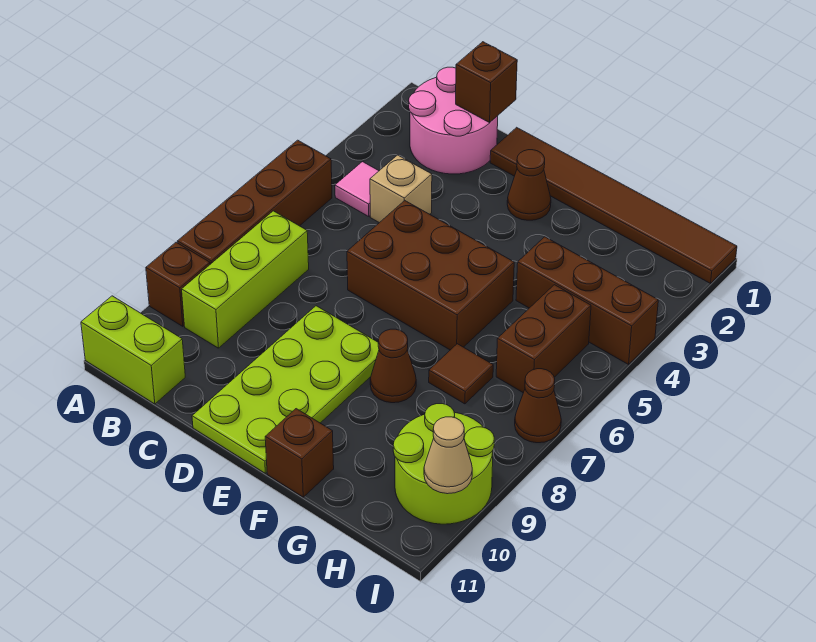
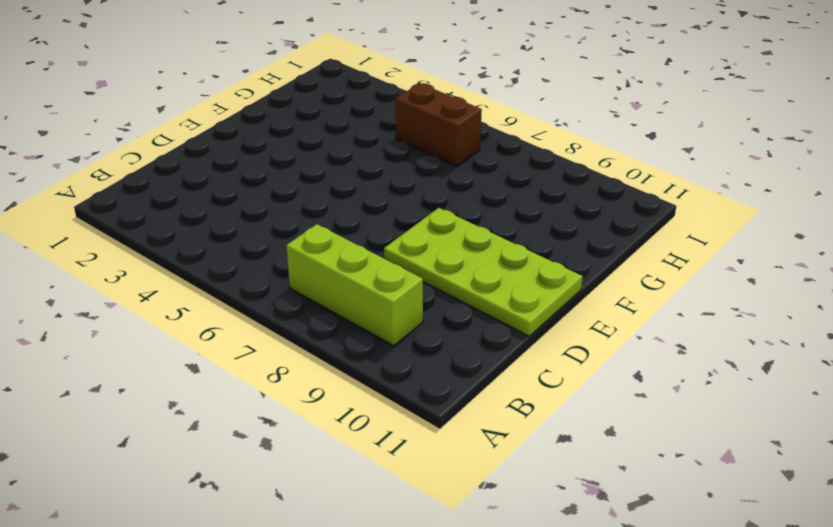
none -> brown brick A5:A8 level 1
none -> brown brick A9 level 1
none -> lime brick A11:B11 level 1

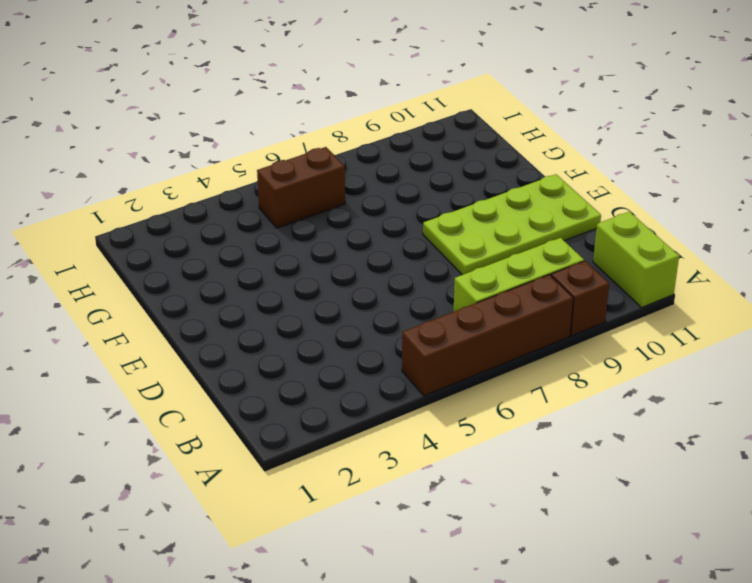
none -> pink round brick B1:C2 level 1
none -> pink tile B4 level 1
none -> tan brick C4 level 1

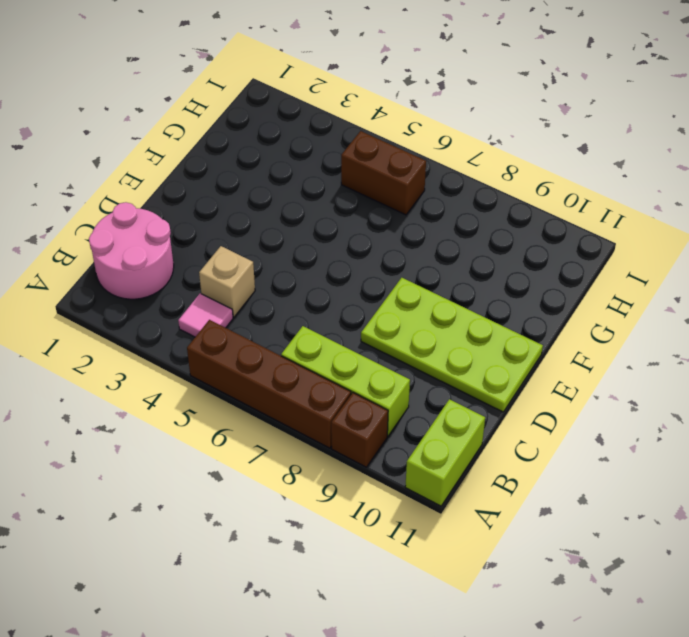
none -> brown tile D1:I1 level 1
none -> brown brick D5:F6 level 1
none -> brown cone E2 level 1

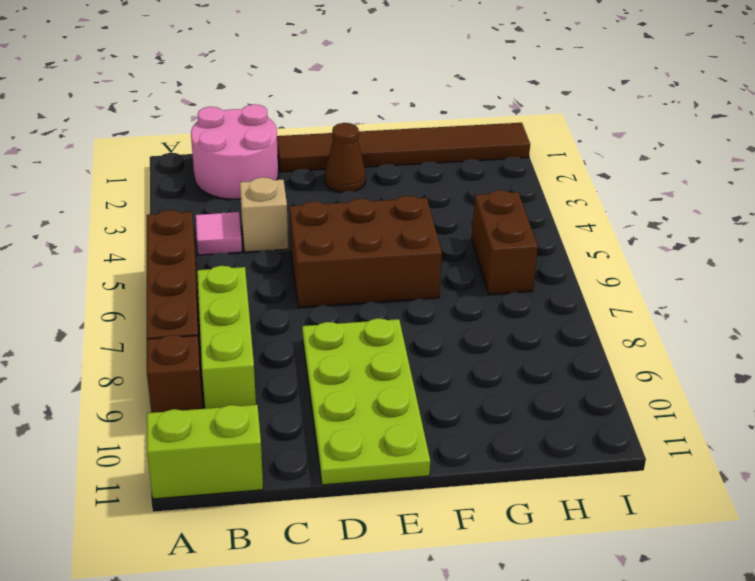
none -> brown cone F8 level 1
none -> brown brick F11 level 1
none -> brown brick G4:I4 level 1

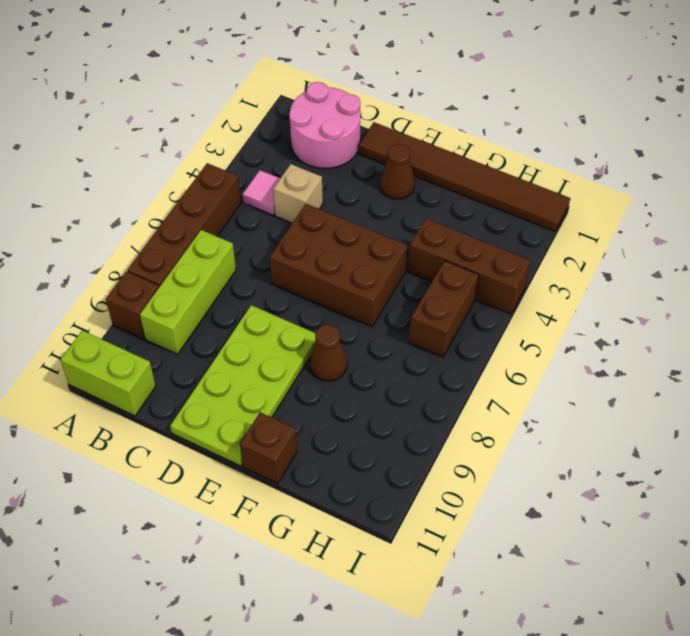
none -> brown tile G7 level 1
none -> lime round brick H9:I10 level 1
none -> brown cone I7 level 1

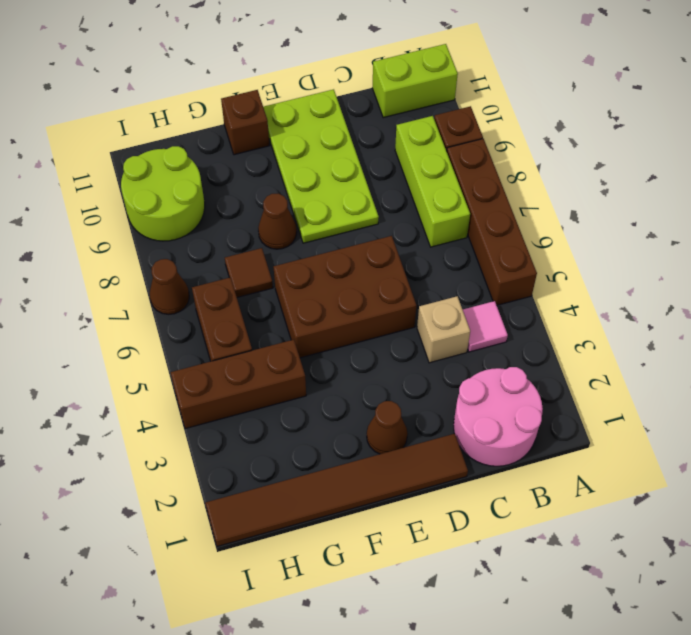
none -> brown brick C1 level 2
none -> tan cone I10 level 2

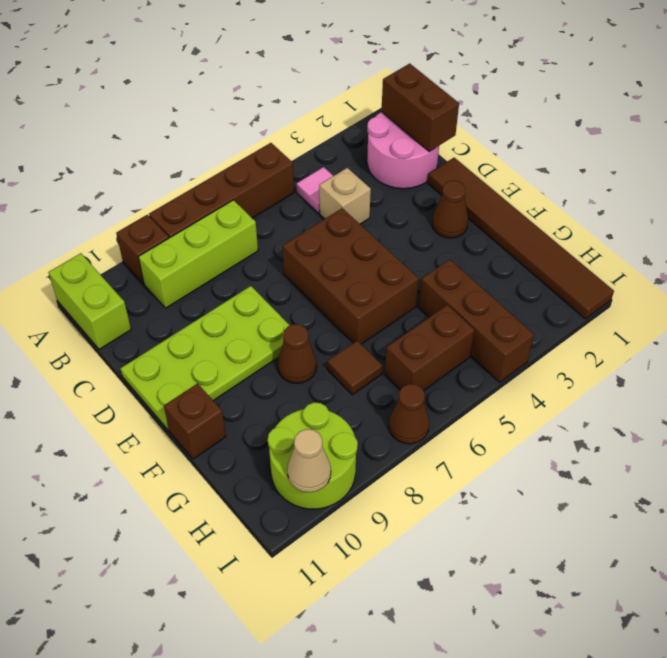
brown brick B1:C1 level 2 -> brown brick C1 level 2

